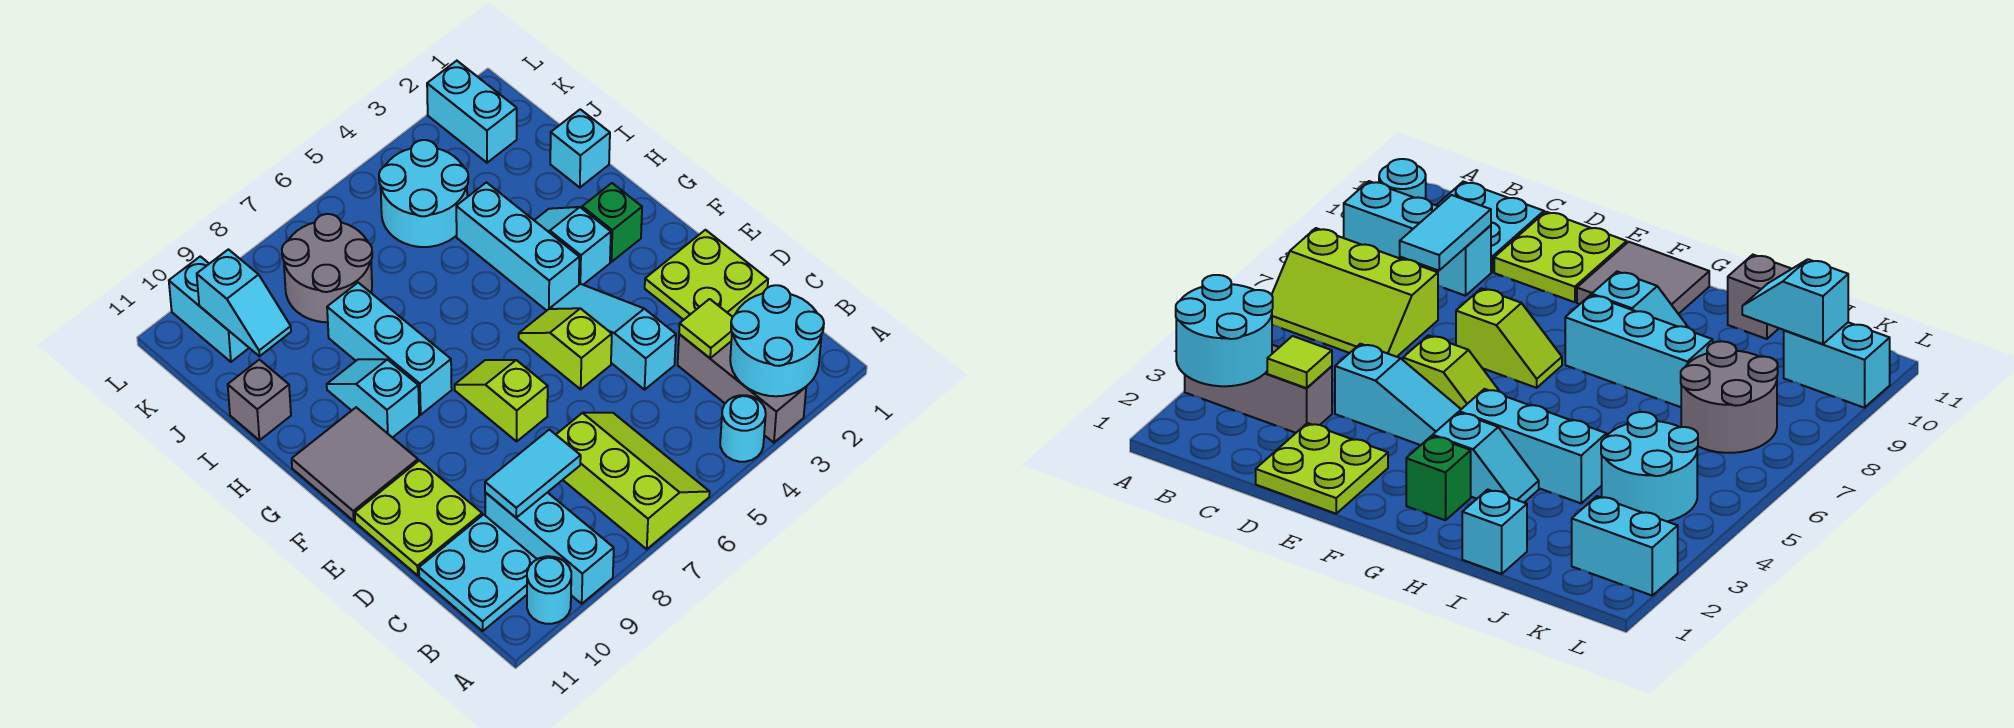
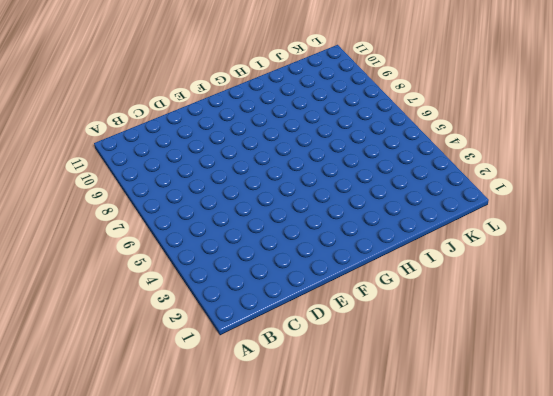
none -> grey brick A3:C3 level 1
none -> cyan round brick A4 level 1
none -> lime slope A6:C7 level 1 top 7

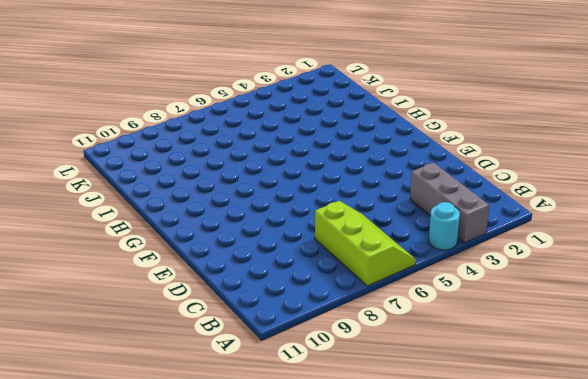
none -> cyan brick A9:C9 level 1
none -> cyan round brick A10 level 1
none -> cyan plate B10:C11 level 1

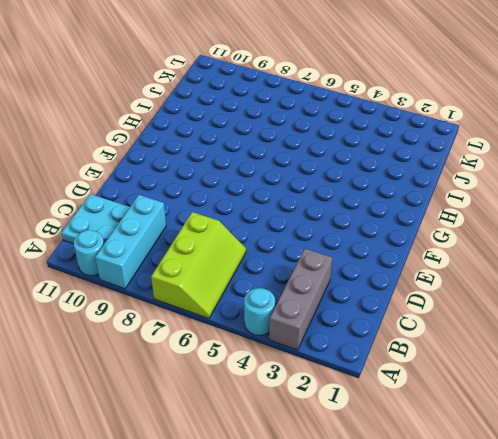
none -> lime plate D1:E2 level 1
none -> cyan slope D4:F4 level 1 top D
none -> lime plate D10:E11 level 1

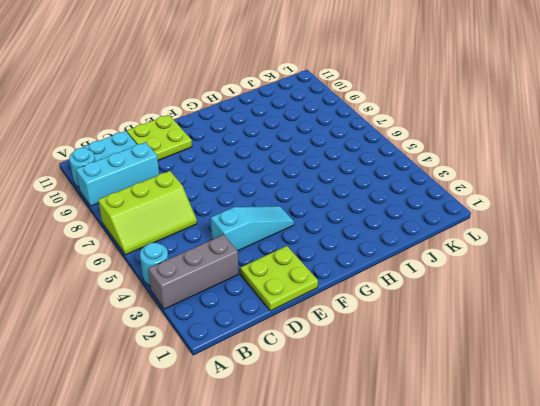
none -> lime slope E5:F5 level 1 top E
none -> lime slope E7:F7 level 1 top E
none -> grey tile F10:G11 level 1

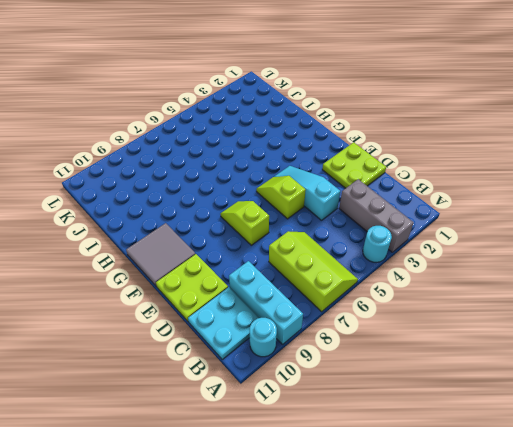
none -> green brick G2 level 1
none -> cyan slope G3:H3 level 1 top G
none -> cyan brick G4:I4 level 1

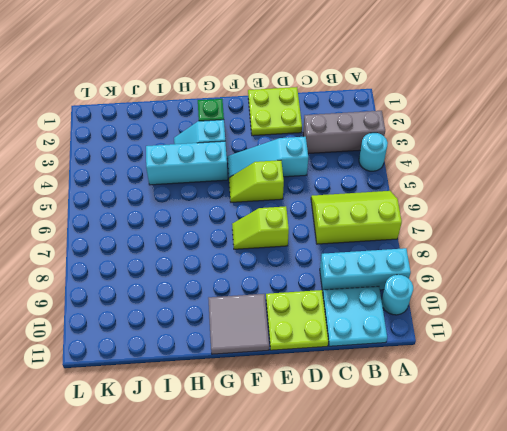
none -> cyan brick G8:I8 level 1
none -> cyan slope G9:H9 level 1 top G
none -> cyan brick I1 level 1

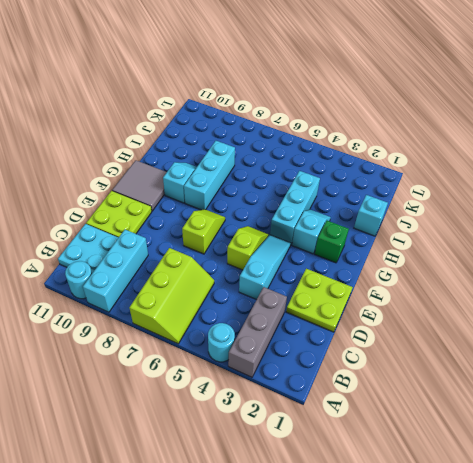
none -> grey brick I11 level 1
none -> cyan round brick J4:K5 level 1
none -> grey round brick J7:K8 level 1

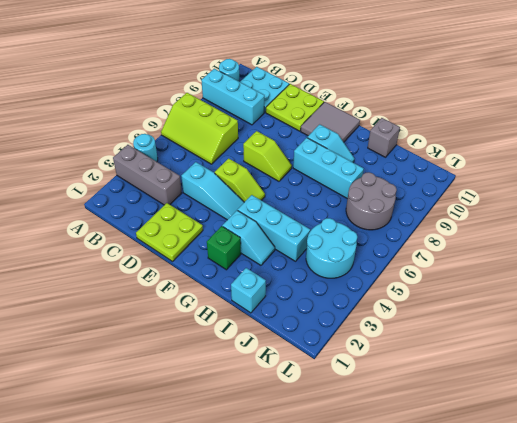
none -> cyan brick K2:L2 level 1
none -> cyan brick K10:L10 level 1
none -> cyan round brick A2:B3 level 2

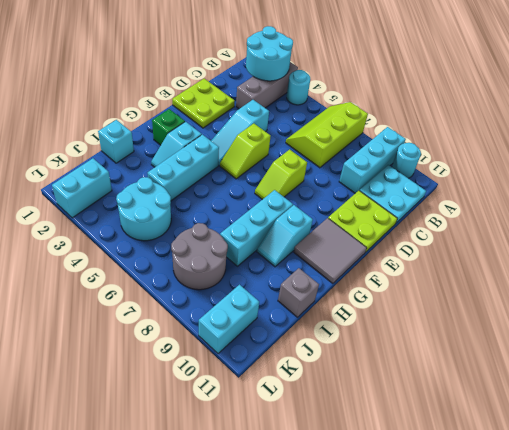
none -> lime tile C3 level 2
none -> cyan tile C8:C9 level 2
none -> cyan slope J10:K10 level 2 top K

